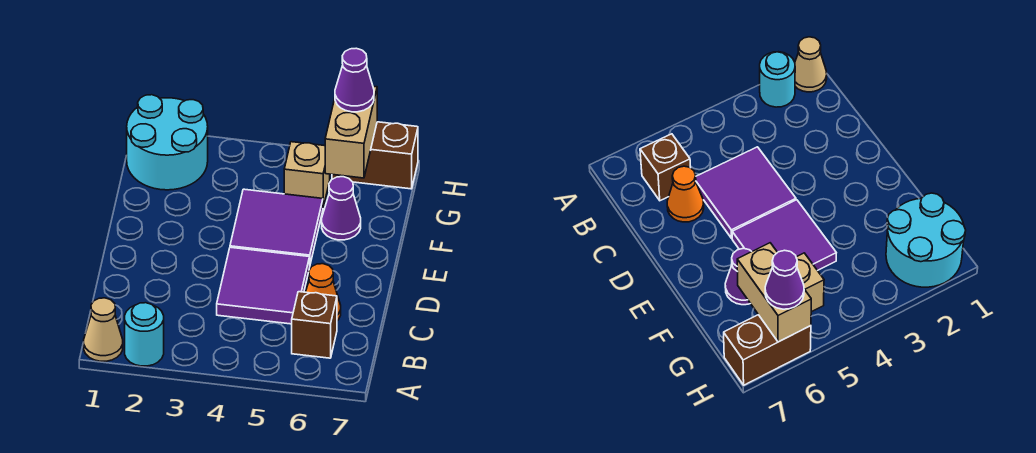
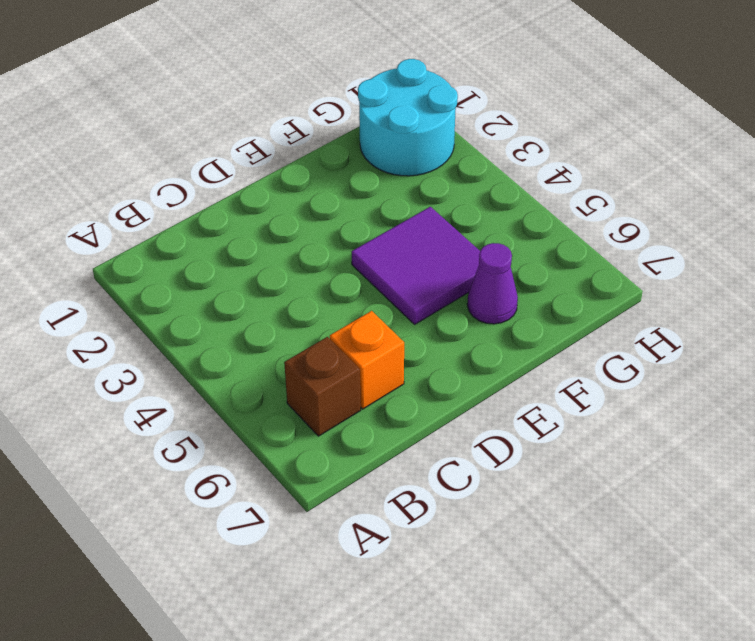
orange brick C6 level 1 -> orange cone C6 level 1
none -> tan cone A1 level 1
none -> cyan round brick A2 level 1
none -> purple tile C4:D5 level 1

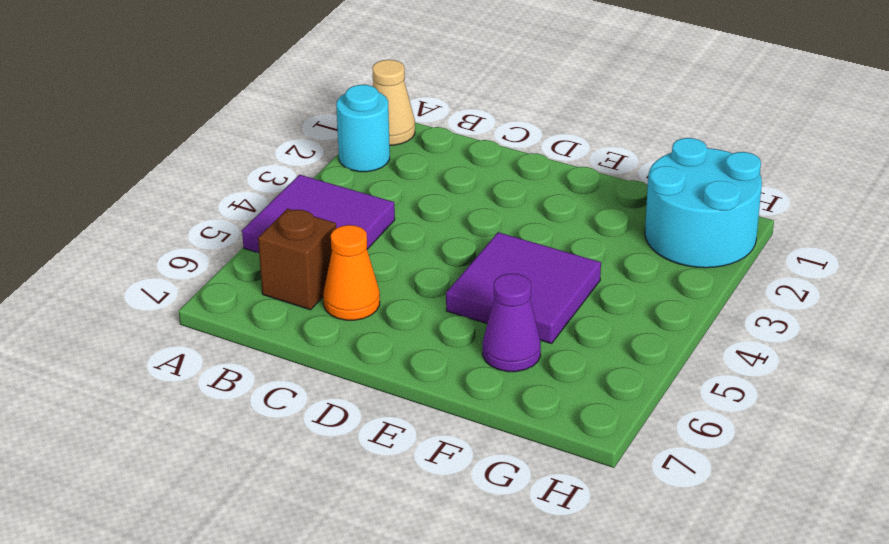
purple tile A4:B5 level 1 -> purple tile C4:D5 level 1
none -> tan brick G5 level 1
none -> brown brick H6:H7 level 1
none -> tan brick G6:H6 level 2

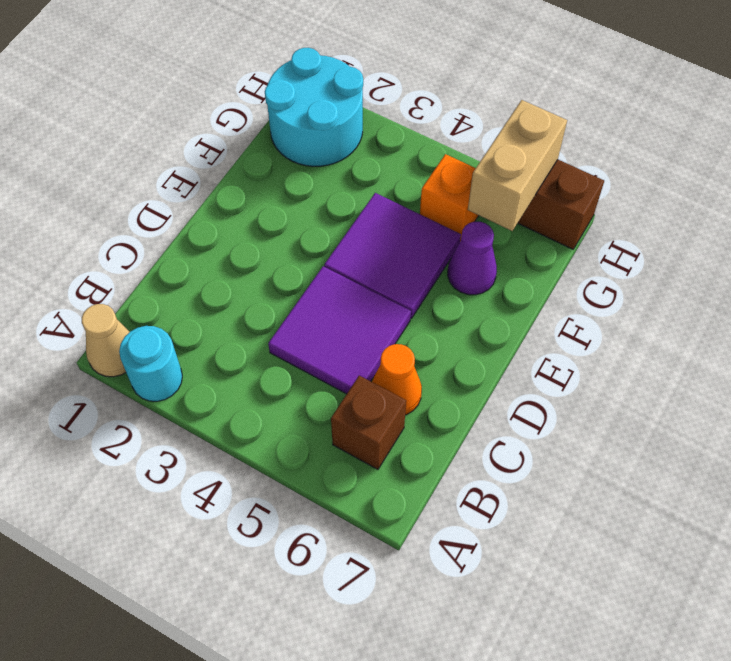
orange brick G5 level 1 -> tan brick G5 level 1
none -> purple cone H6 level 3

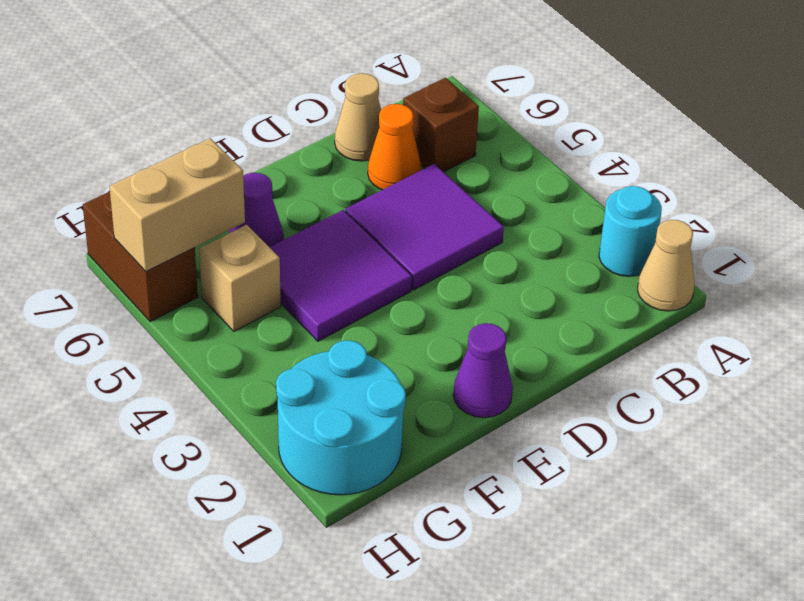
tan cone C7 level 1 -> none
purple cone E1 level 1 -> purple cone H6 level 3

